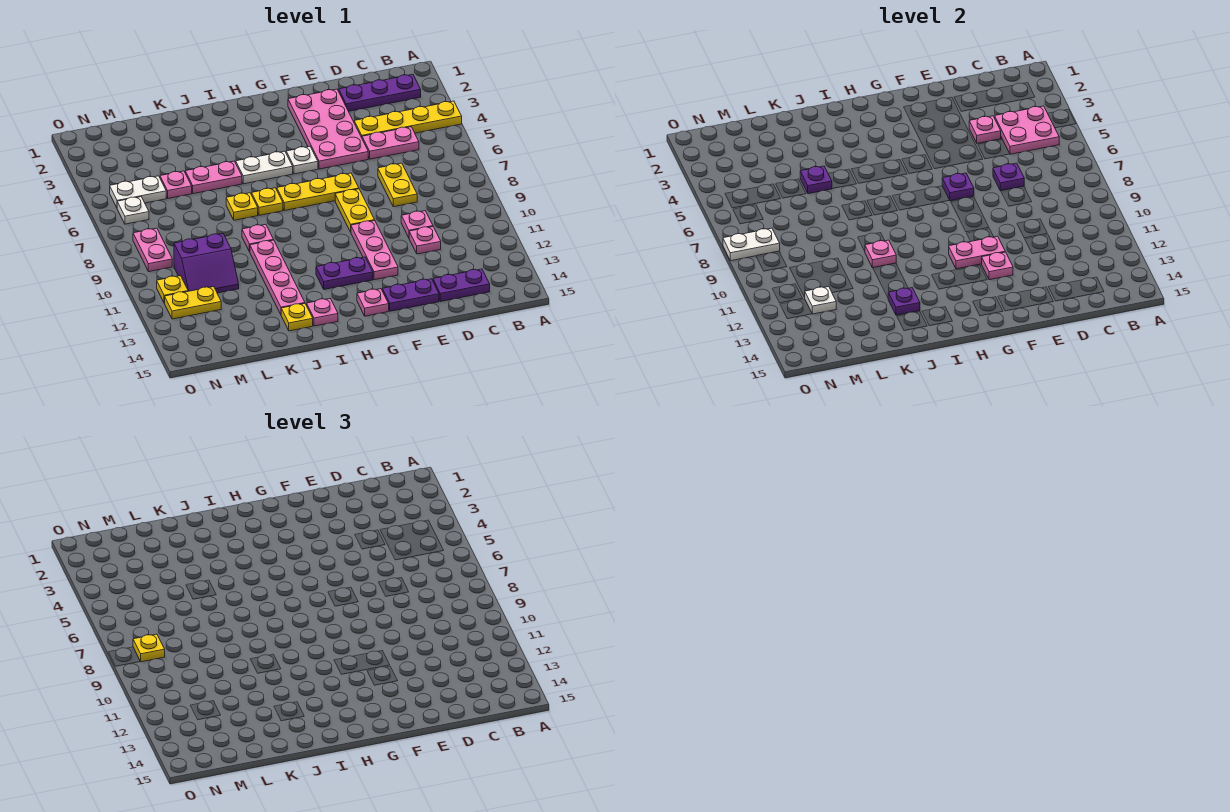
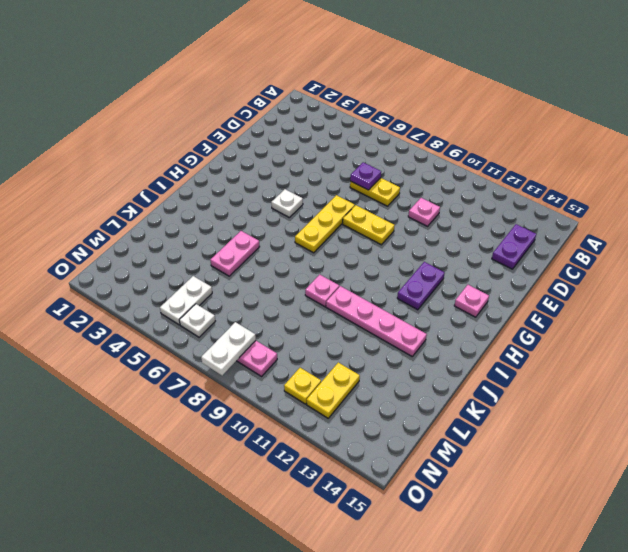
none -> yellow plate A4:D4 level 1
none -> purple plate B2:D2 level 1
none -> pink plate C5:D5 level 1
none -> pink plate D11 level 1

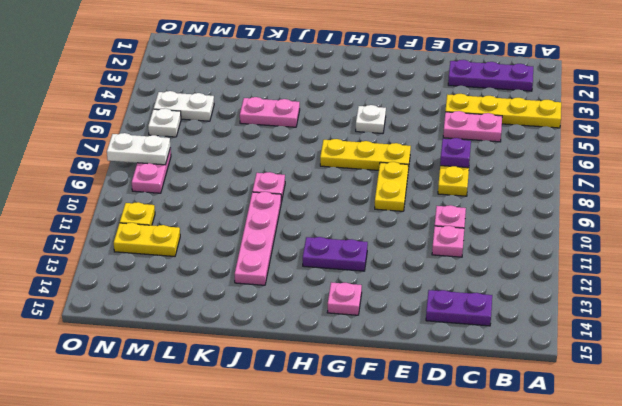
none -> pink plate E2:F5 level 1
none -> purple plate E14:F14 level 1
none -> pink plate F10:F12 level 1
none -> white plate H5:I5 level 1

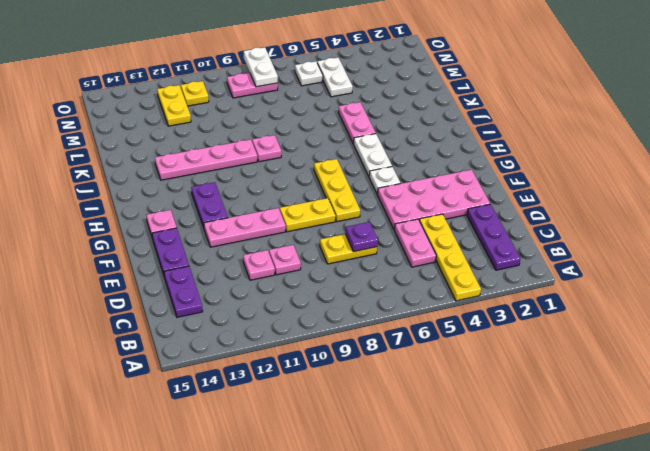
none -> yellow plate I7 level 1
none -> pink plate I14 level 1
none -> yellow plate J7 level 1
none -> yellow plate J14 level 1

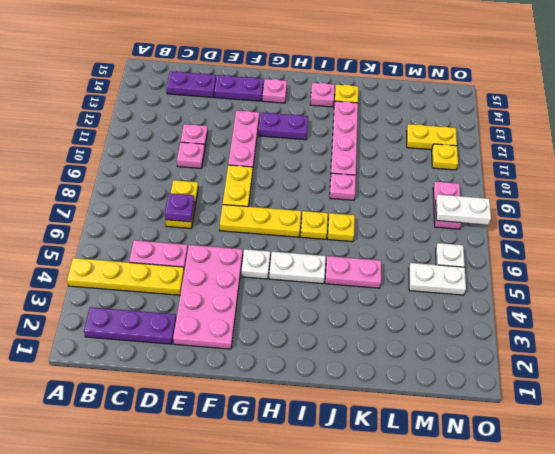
none -> pink plate L5 level 1
none -> purple slope L10:M11 level 1 top 10
none -> pink plate B4:C5 level 2
none -> pink plate D4 level 2

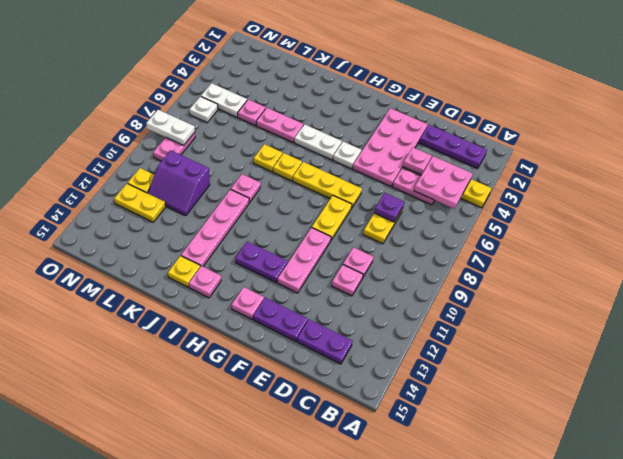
none -> purple plate F7 level 2
none -> pink plate F11:G11 level 2
none -> pink plate F12 level 2
none -> pink plate J10 level 2

